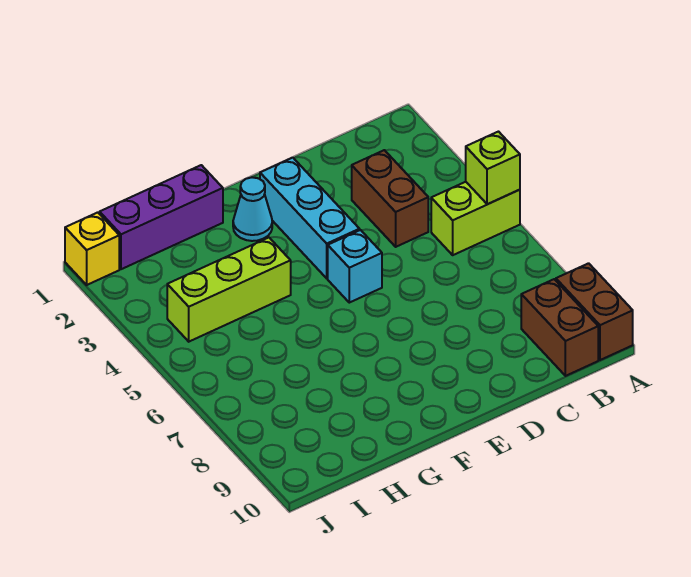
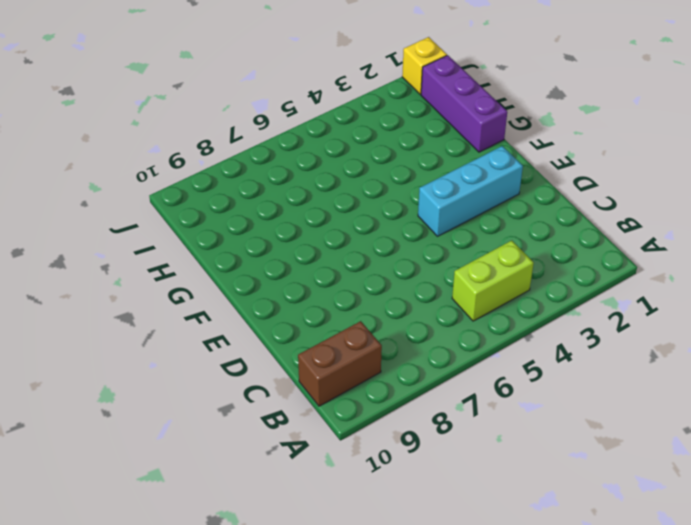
lime brick B4:B5 level 1 -> lime brick A5:B5 level 1
none -> brown brick A9:A10 level 1
none -> brown brick C3:C4 level 1

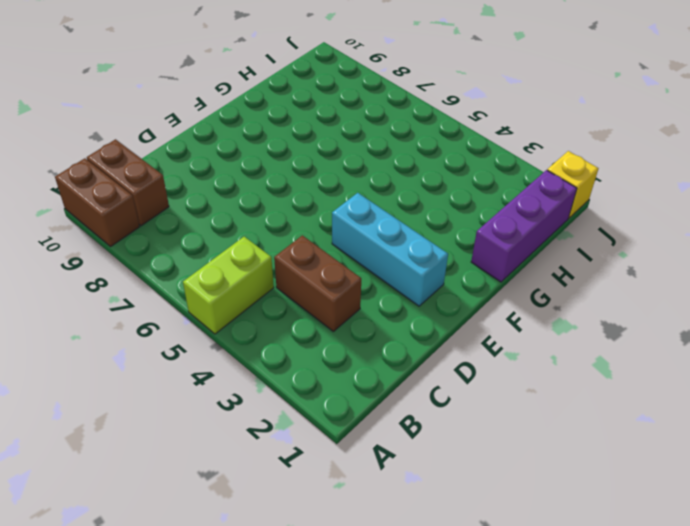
none -> cyan brick E5 level 1
none -> cyan cone F2 level 1

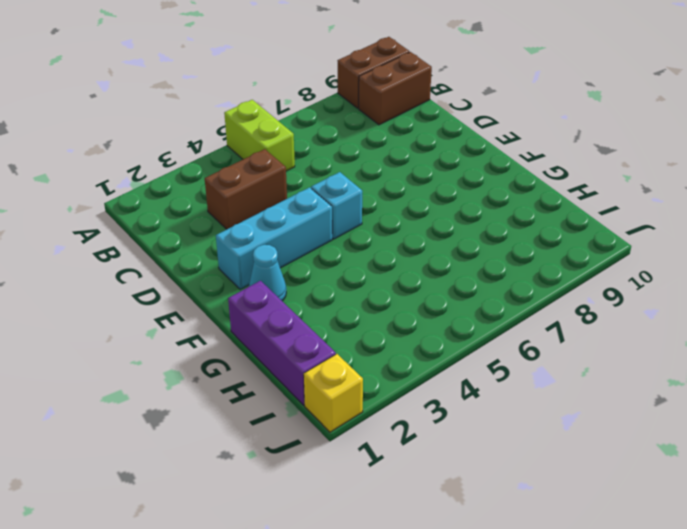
none -> lime brick G4:I4 level 1
none -> lime brick A5 level 2

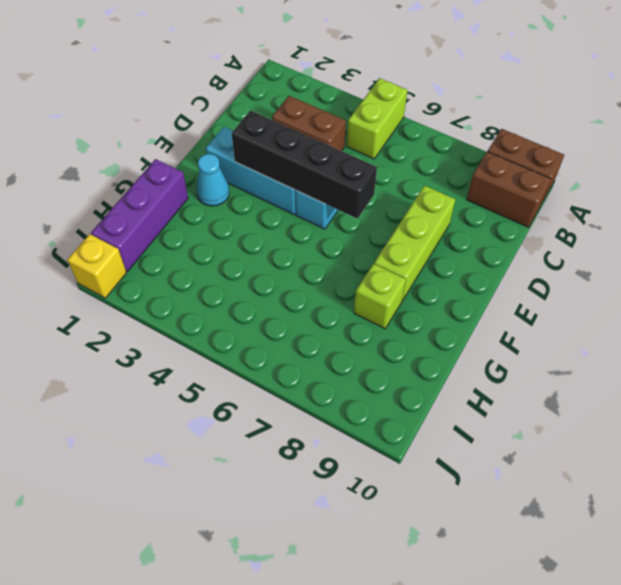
lime brick D8:F8 level 1 -> lime brick G4:I4 level 1
black brick E3:E6 level 2 -> none
lime brick G8 level 1 -> lime brick A5 level 2

